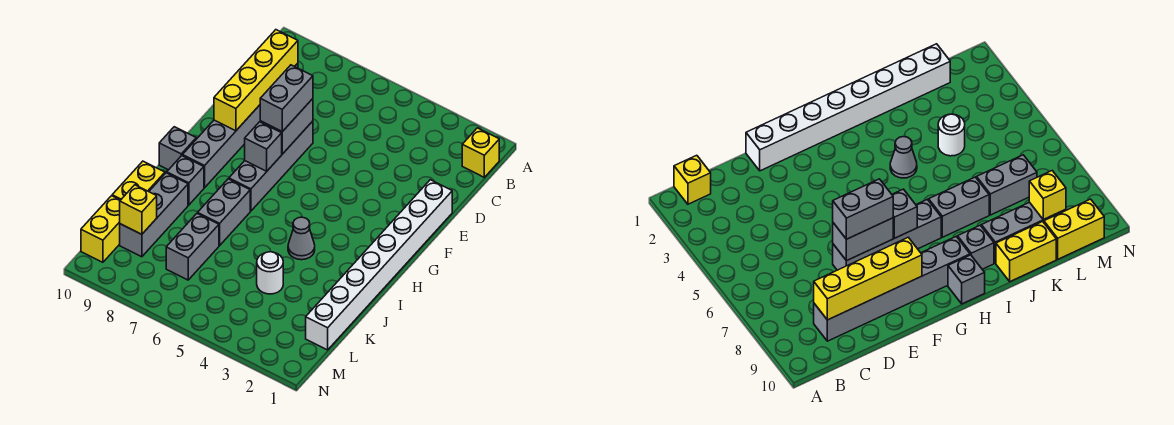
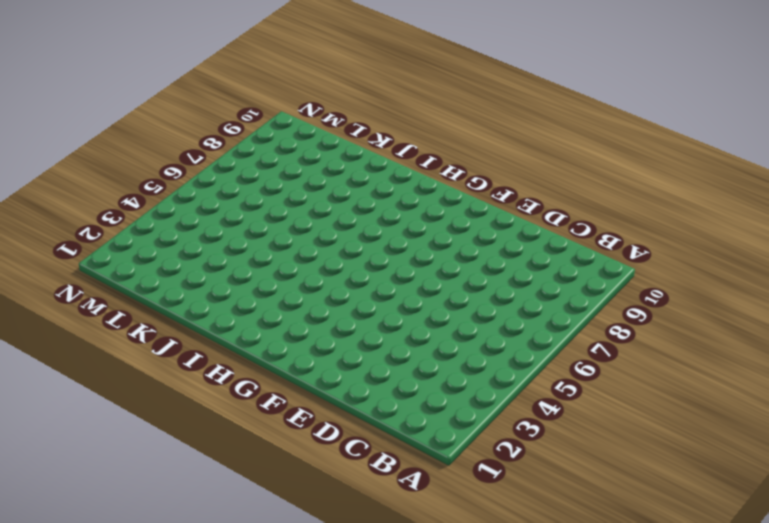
none -> yellow brick B1 level 1
none -> grey brick C9:H9 level 1
none -> white brick E1:L1 level 1

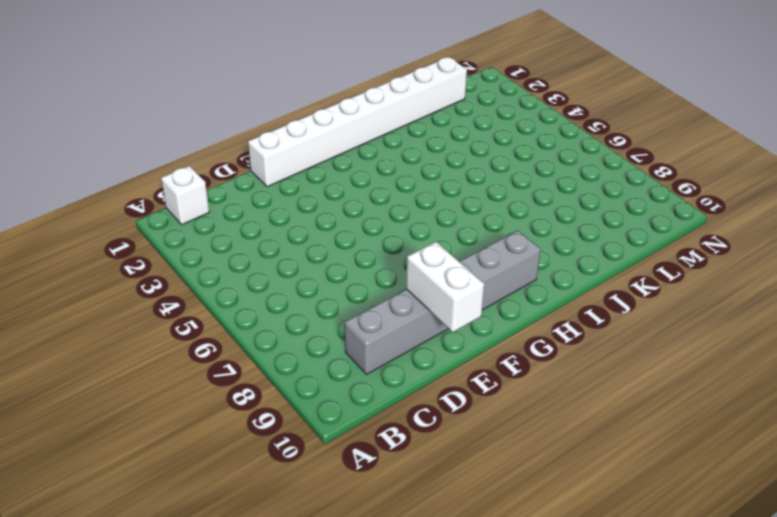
white brick B1 level 1 -> yellow brick B1 level 1
white brick E9:E10 level 2 -> yellow brick C9:F9 level 2
none -> grey brick E7:H7 level 1
none -> grey brick H10 level 1
none -> grey cone I4 level 1

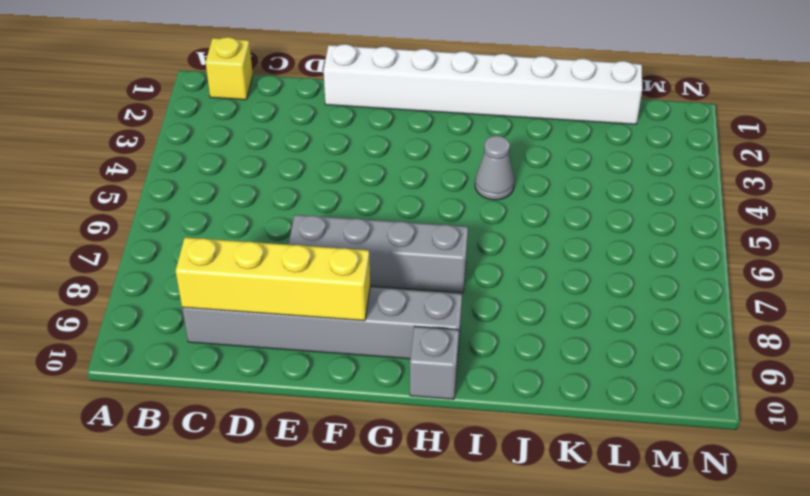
none -> grey brick I7:J7 level 1
none -> grey brick I9 level 1
none -> grey brick J9:L9 level 1

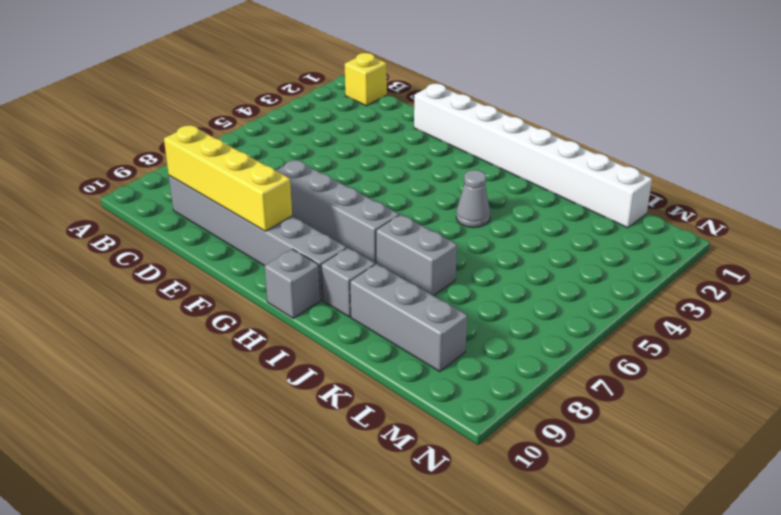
none -> yellow brick J10:K10 level 1
none -> white round brick K4 level 1
none -> grey brick K7:L7 level 1

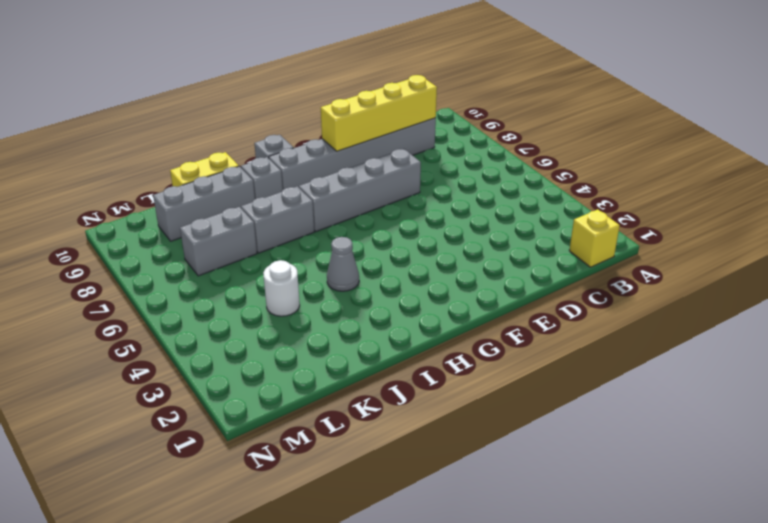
none -> white brick E1:L1 level 1
none -> yellow brick L10:M10 level 1
none -> grey brick E7:F7 level 2

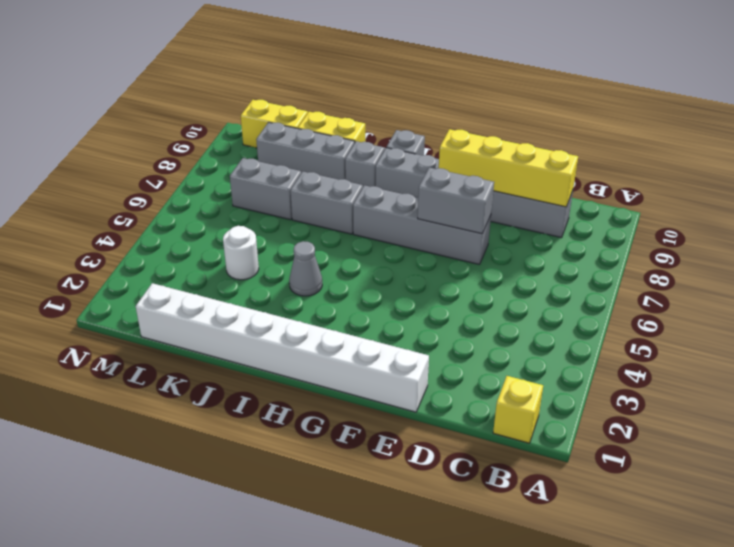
none -> grey brick G7 level 2
none -> yellow brick L9 level 2
none -> grey brick E7:F7 level 3

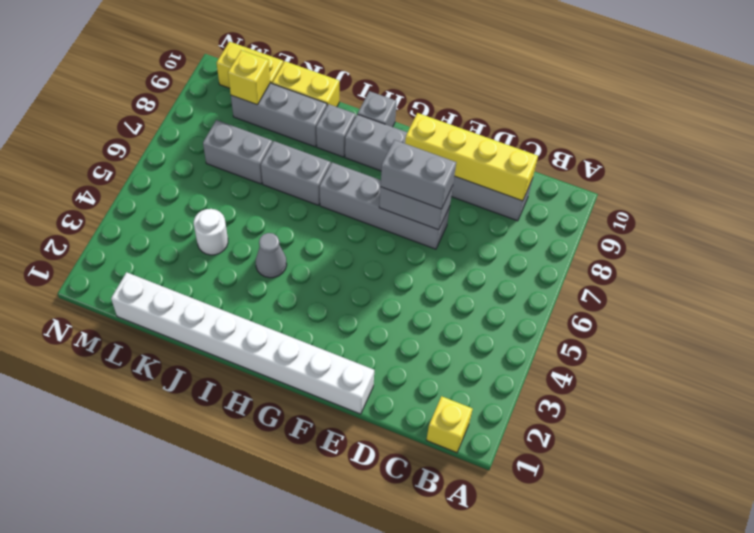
none -> grey brick G7 level 2

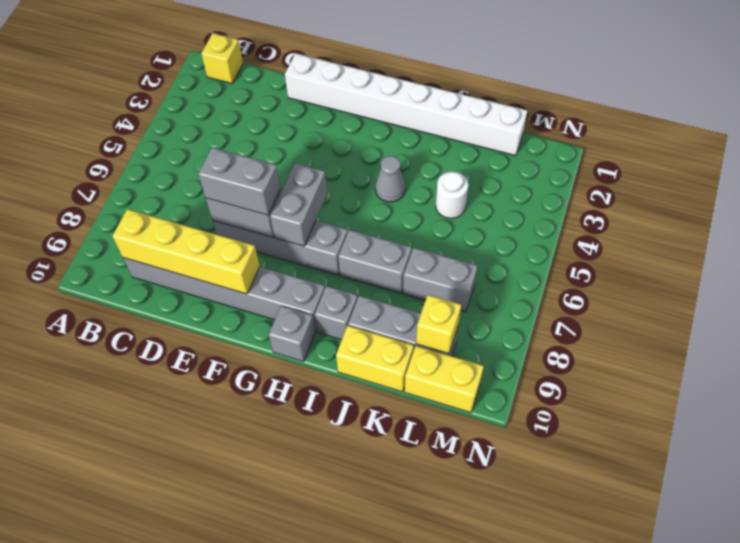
grey brick G6:G7 level 2 -> grey brick G7 level 2

